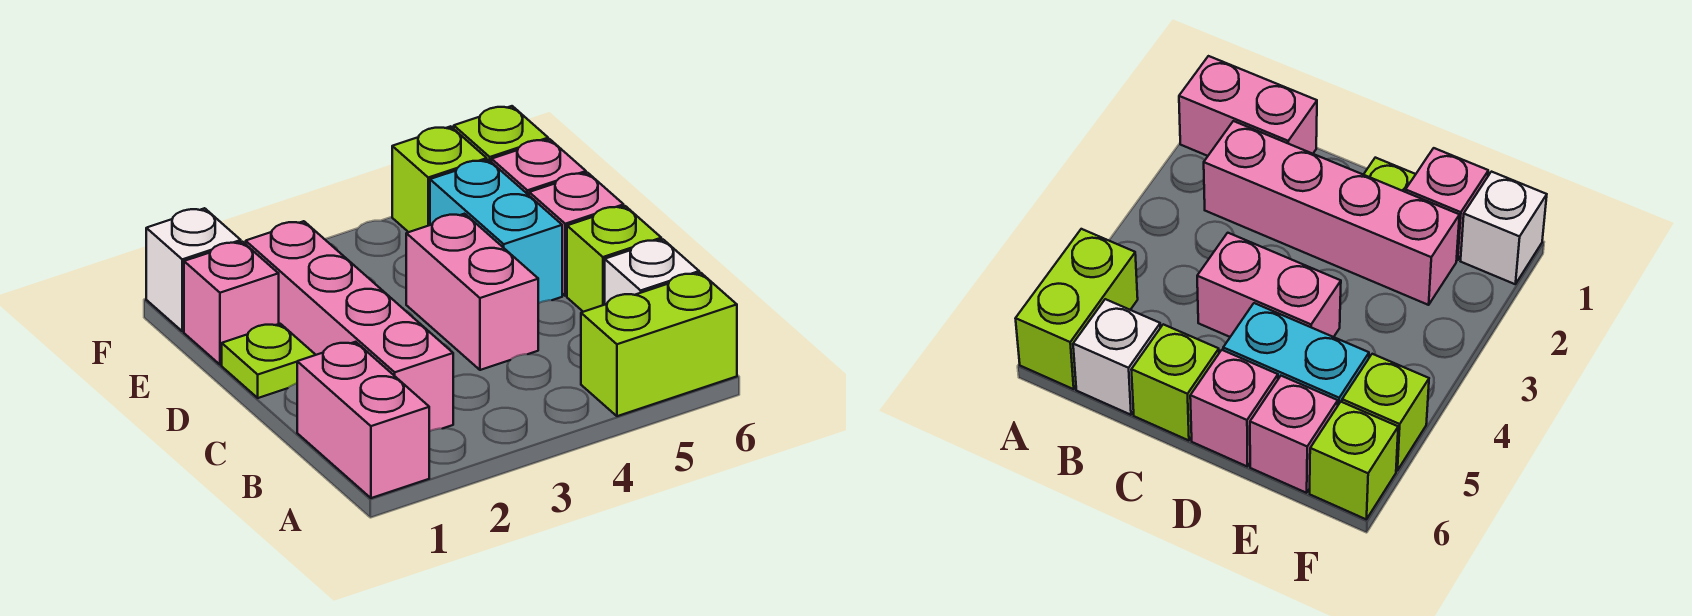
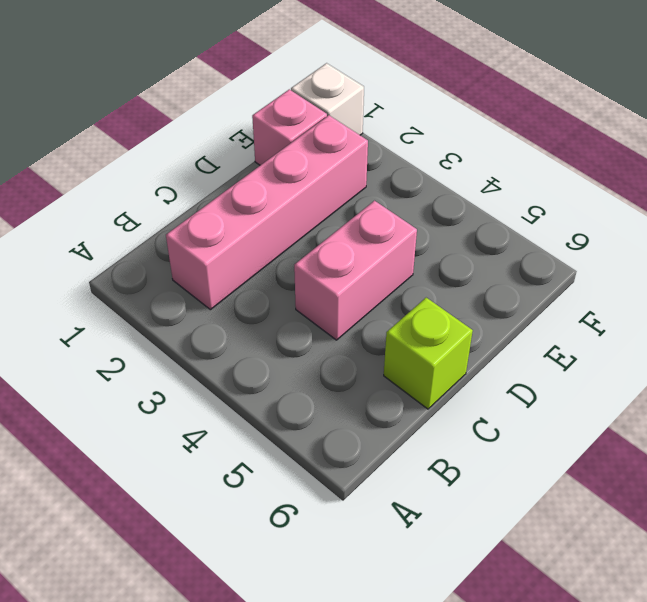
none -> pink brick A1:B1 level 1
none -> lime brick A5:A6 level 1
none -> white brick B6 level 1

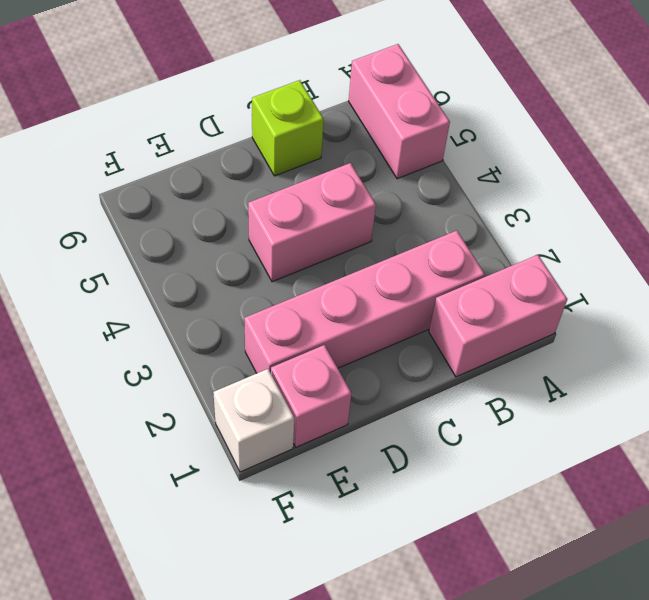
pink brick A5:A6 level 1 -> lime brick A5:A6 level 1
none -> white brick B6 level 1
none -> lime plate D1 level 1
none -> cyan brick D5:E5 level 1

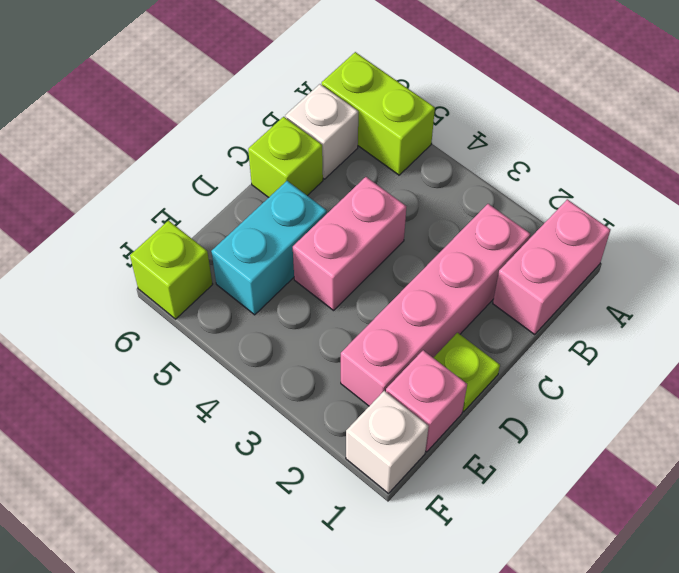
none -> pink brick D6 level 1
none -> pink brick E6 level 1
none -> lime brick F5 level 1

